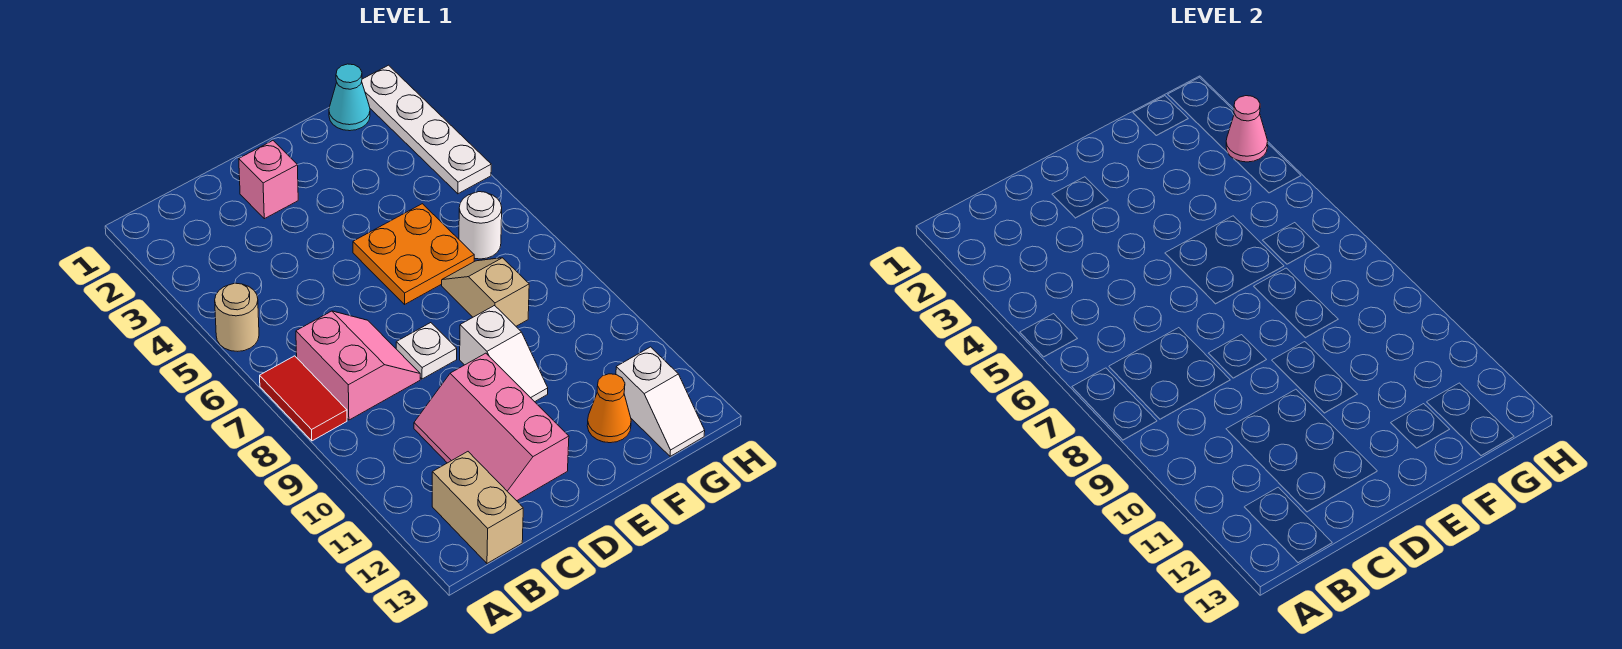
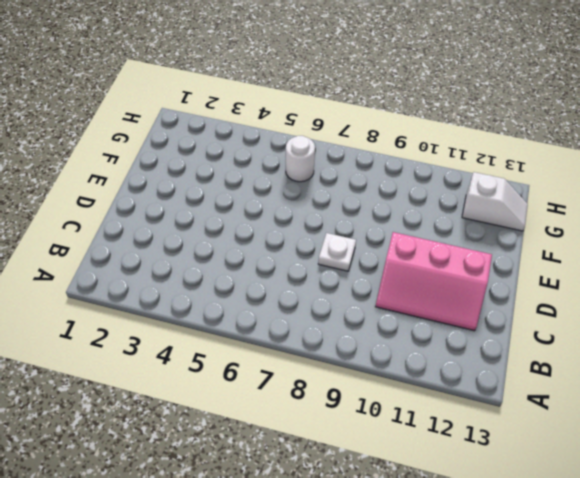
none -> tan round brick A5 level 1
none -> red tile A7:A8 level 1
none -> pink slope B7:C8 level 1 top B

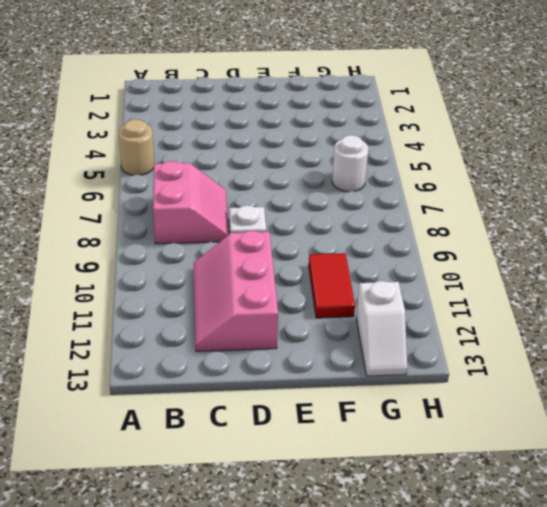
red tile F10:F11 level 1 -> red tile A7:A8 level 1
none -> tan brick B12:B13 level 1
none -> pink brick D2 level 1
none -> orange plate E5:F6 level 1

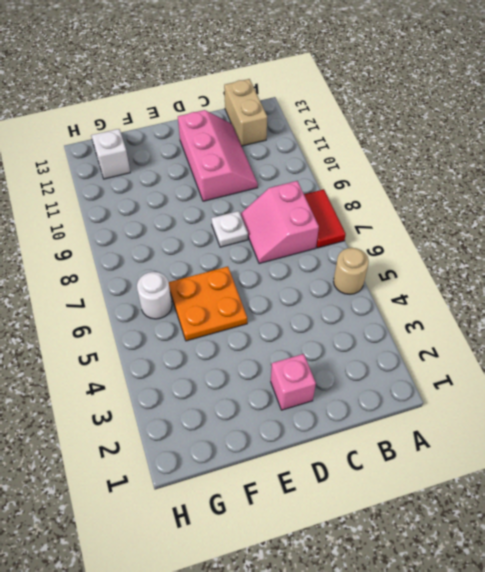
none -> white slope E9:E10 level 1 top 9
none -> tan slope F7:F8 level 1 top 8
none -> orange cone F12 level 1

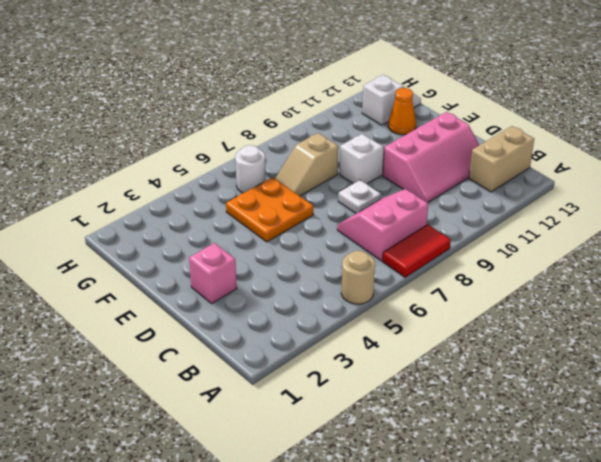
none -> cyan cone G1 level 1
none -> white plate H1:H4 level 1
none -> pink cone H3 level 2

